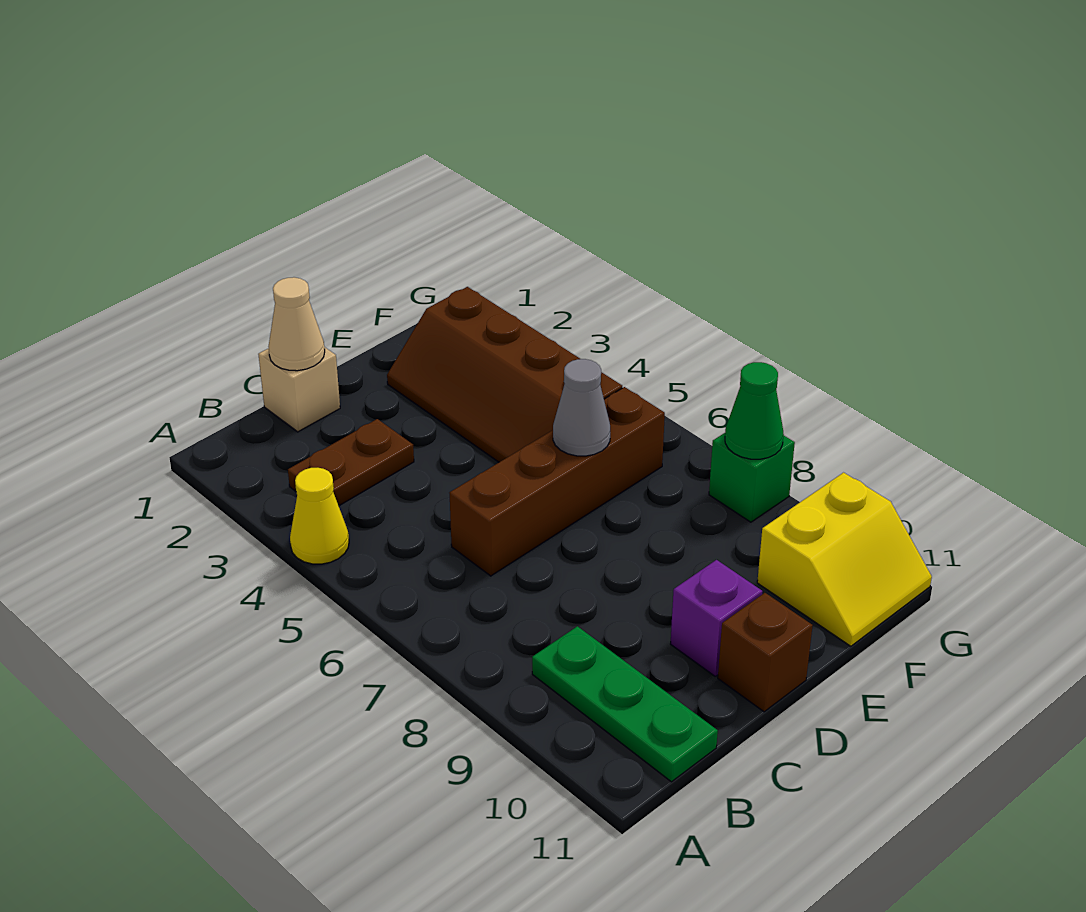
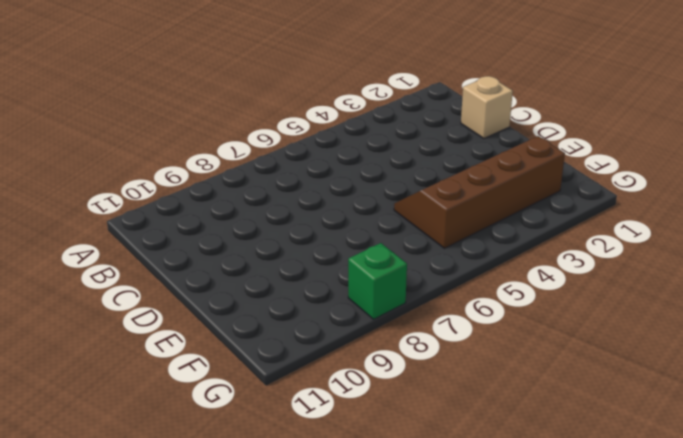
none -> yellow cone A4 level 1
none -> brown plate B3:C3 level 1
none -> green plate B9:B11 level 1

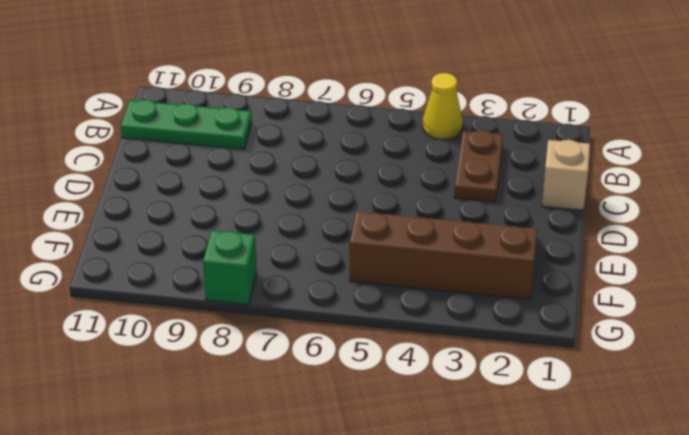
none -> brown brick C6:F6 level 1
none -> purple brick D10 level 1
none -> brown brick D11 level 1

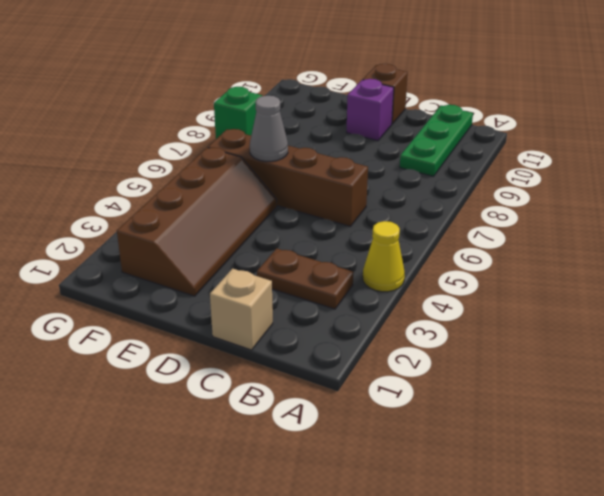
none -> yellow slope F10:G11 level 1 top 10
none -> tan cone C1 level 2
none -> green cone G8 level 2

